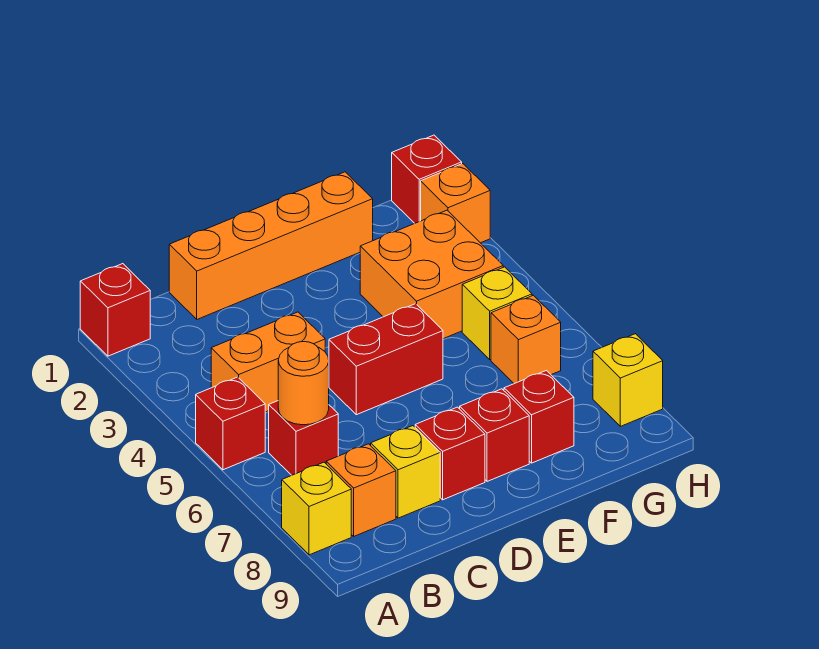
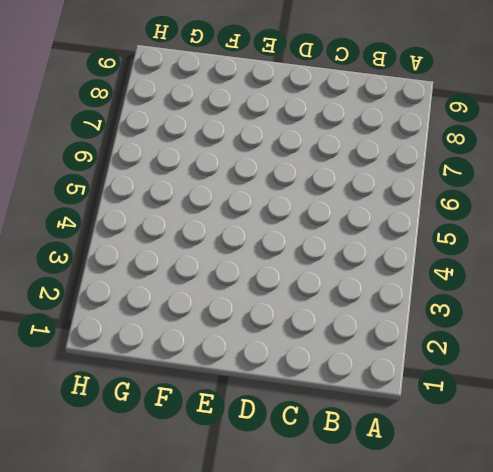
none -> red brick A1 level 1
none -> red brick A5 level 1
none -> yellow brick A8 level 1

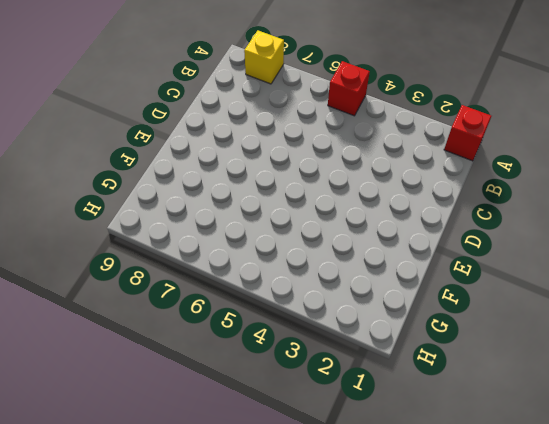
none -> orange brick B4:C4 level 1
none -> red brick B6 level 1
none -> orange brick B8 level 1

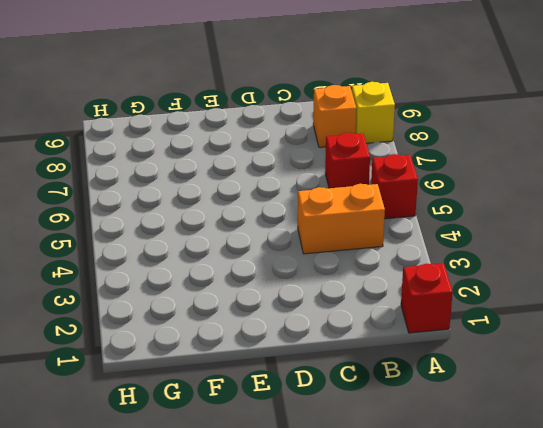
none -> orange brick C1:F1 level 1
none -> yellow brick C8 level 1
none -> red brick D5:E5 level 1

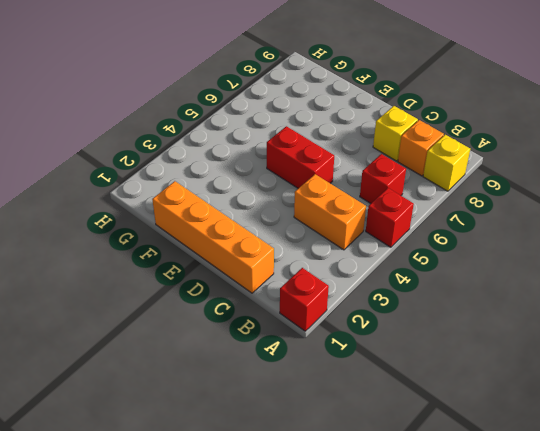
none -> red brick D8 level 1
none -> red brick E8 level 1
none -> orange brick F3:G4 level 1

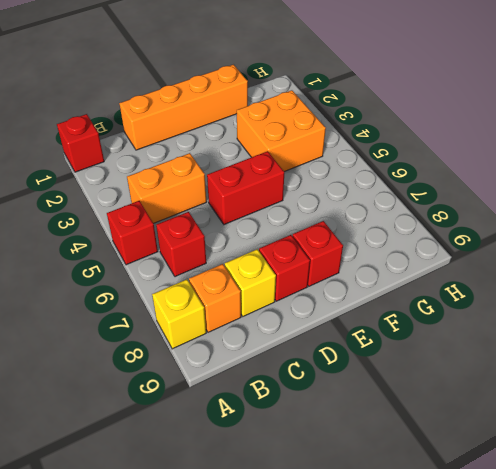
none -> red brick F8 level 1
none -> yellow brick G5 level 1
none -> orange brick G6 level 1

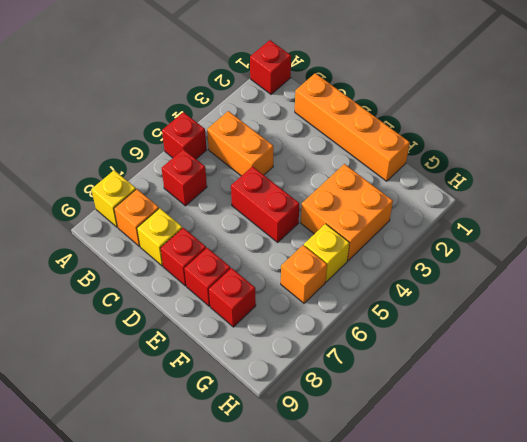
none -> red brick H1 level 1
none -> orange brick H2 level 1
none -> yellow brick H8 level 1

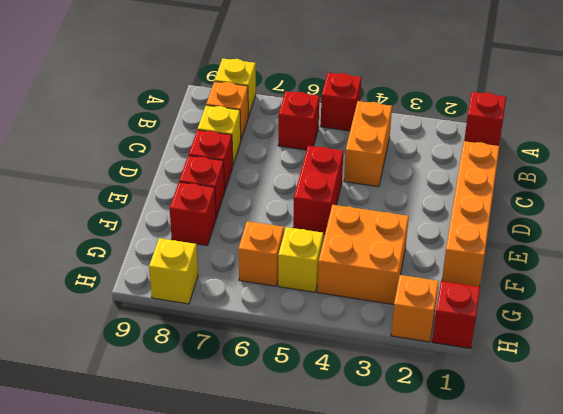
none -> orange round brick B6 level 2

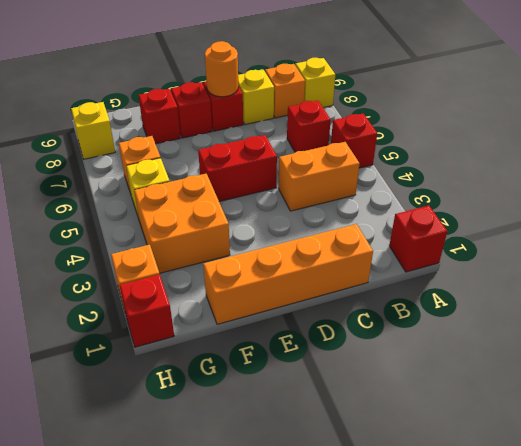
orange round brick D8 level 2 -> orange round brick B6 level 2

